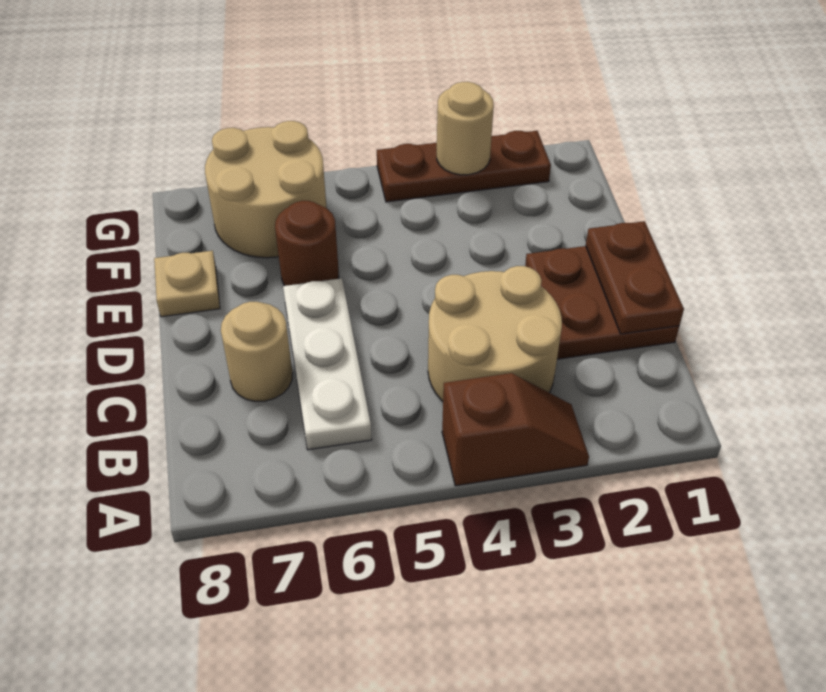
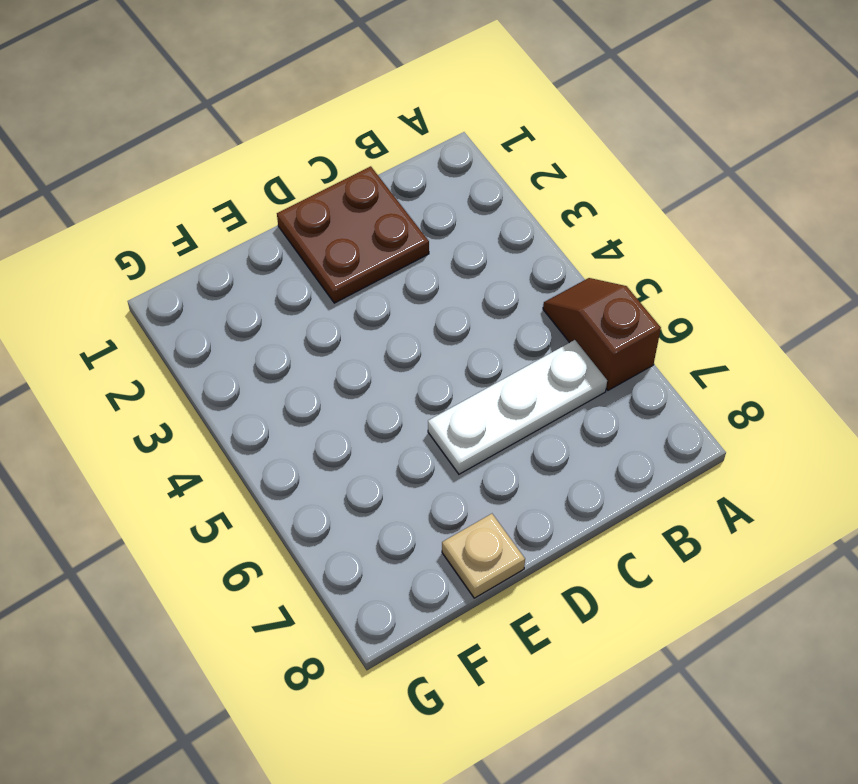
brown slope A5:A6 level 1 top 6 -> brown slope A3:A4 level 1 top 4
none -> tan round brick B3:C4 level 1
none -> tan round brick C7 level 1

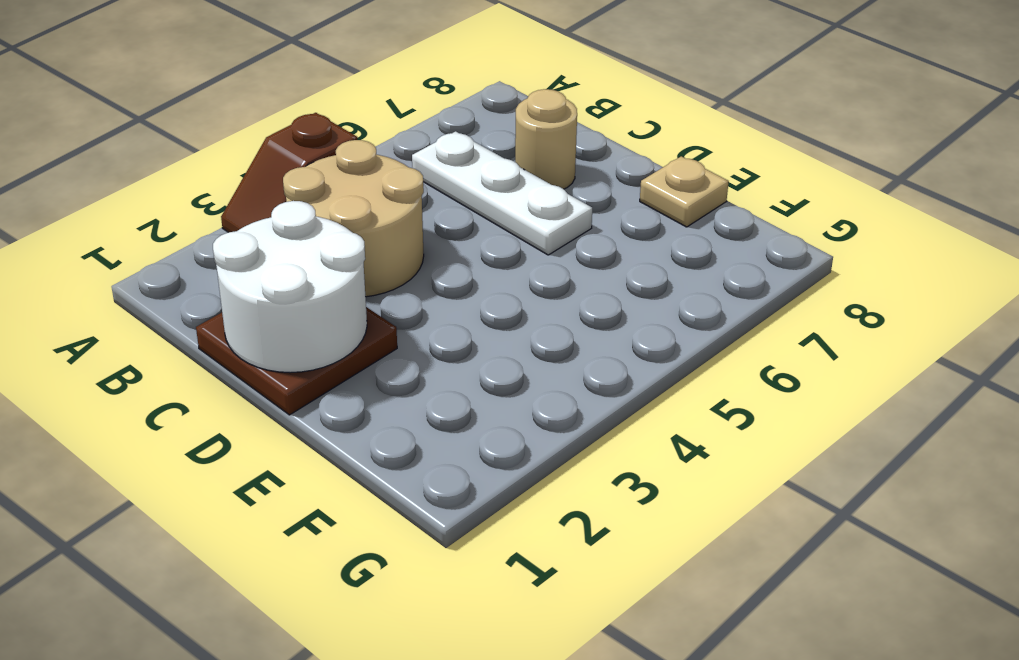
white round brick C1:D2 level 2 -> brown plate C1:D1 level 2
none -> brown round brick E6 level 1
none -> tan round brick F6:G7 level 1

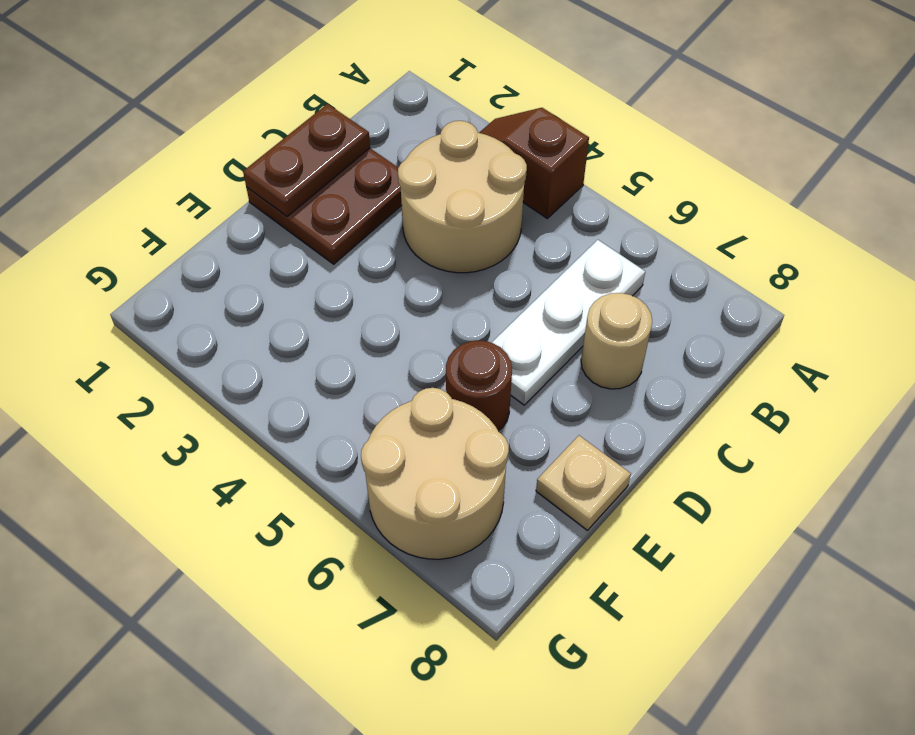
none -> brown plate G2:G4 level 1
none -> tan round brick G3 level 2

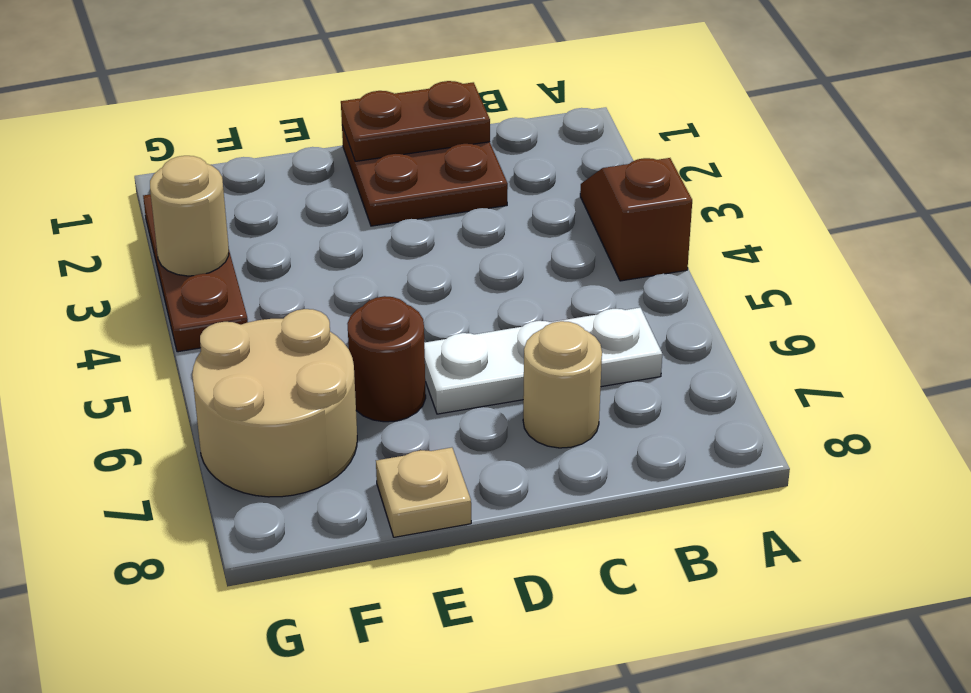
none -> tan round brick B3:C4 level 1

